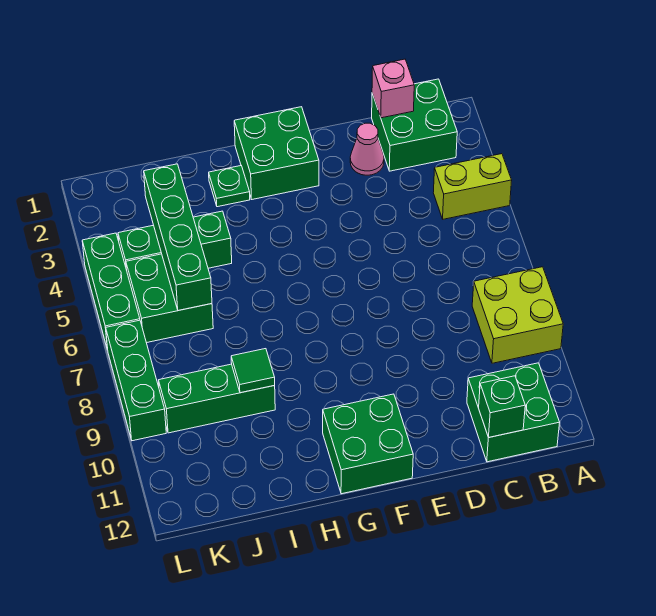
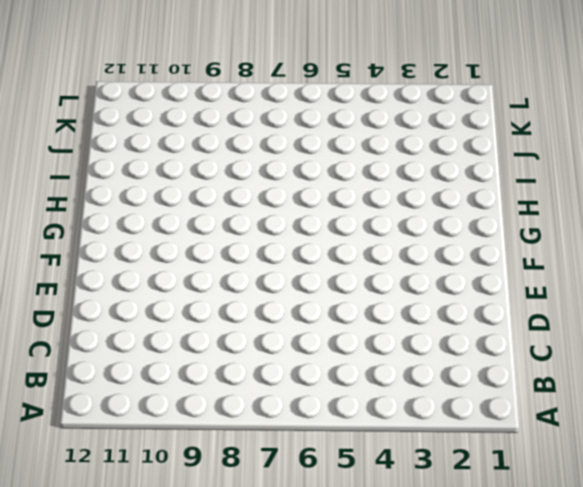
none -> lime brick A4:B4 level 1
none -> lime brick A8:B9 level 1
none -> green brick B1:C2 level 1

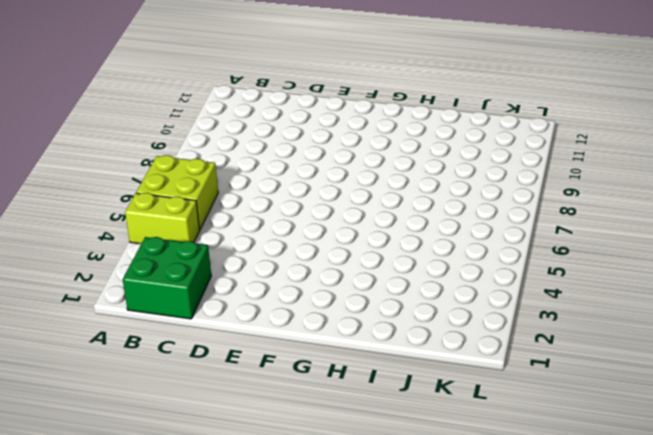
lime brick A5:B6 level 1 -> lime brick A8:B9 level 1
none -> green brick B11:C12 level 1
none -> pink cone D2 level 1
none -> green brick F1:G2 level 1

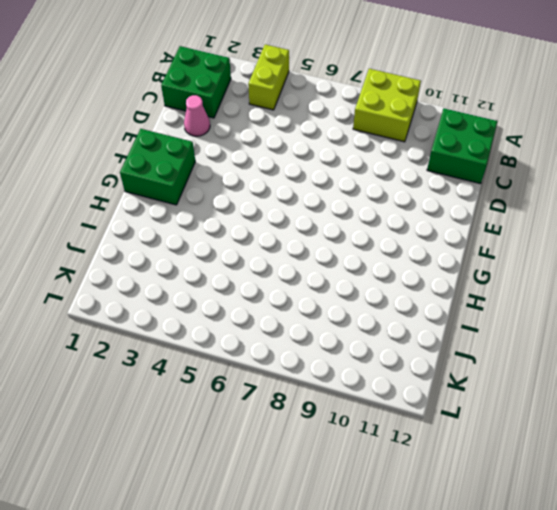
none -> green brick F11:G12 level 1
none -> green plate H2 level 1
none -> green brick I4:K4 level 1

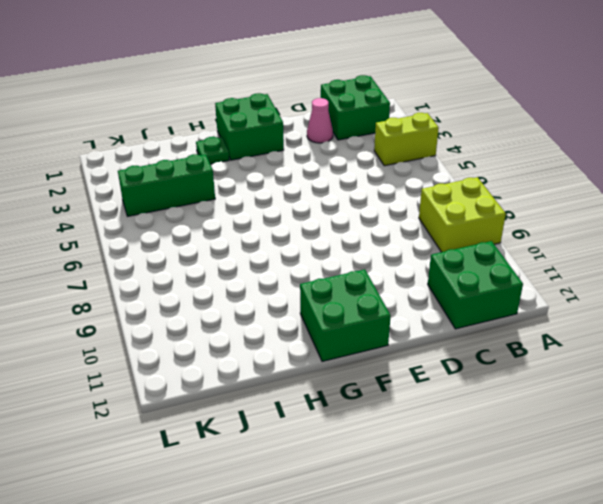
none -> green brick I9:K9 level 1
none -> green brick J5:K6 level 1
none -> green brick L4:L6 level 1

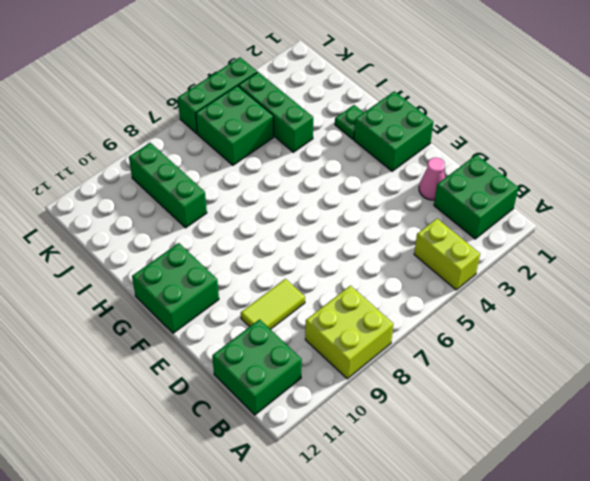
lime tile D9:D10 level 1 -> none
none -> green brick L7:L9 level 1
none -> pink brick C1 level 2
none -> green brick C12 level 2

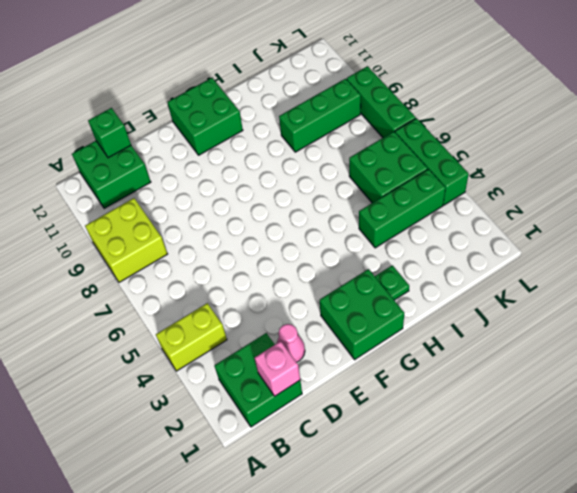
none -> green tile I9 level 2
none -> green brick J3:J6 level 2

